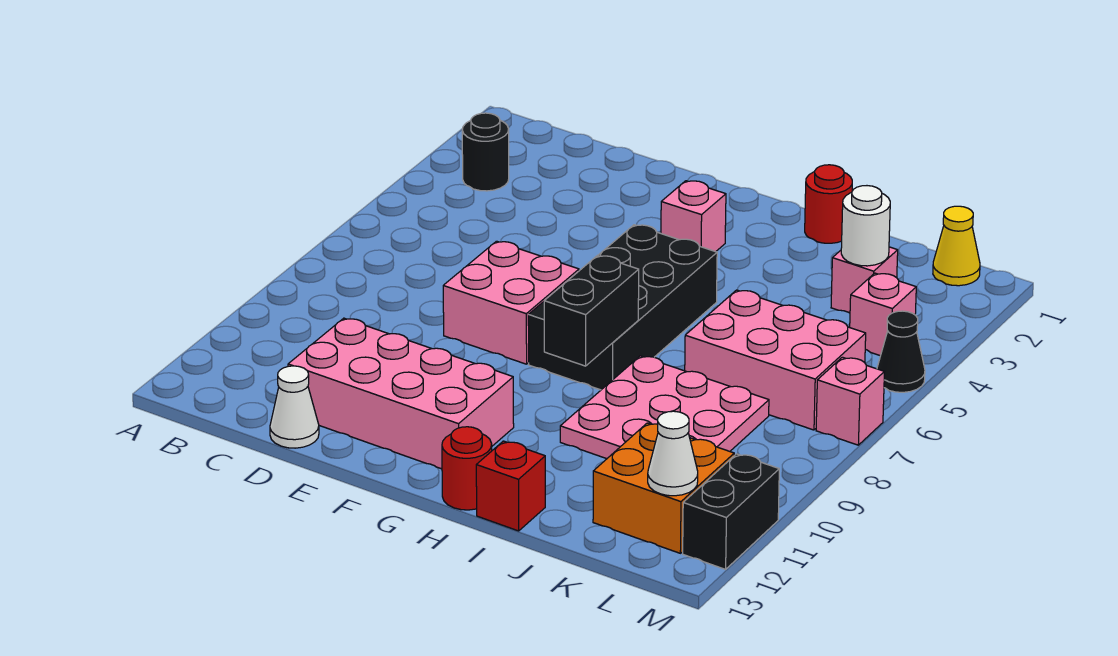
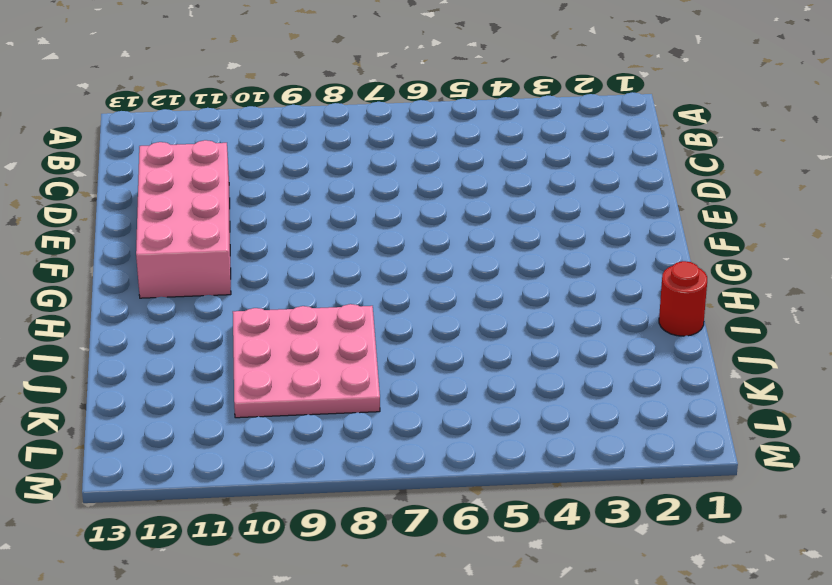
none -> black round brick B3 level 1
none -> white cone D13 level 1
none -> pink brick E7:F8 level 1

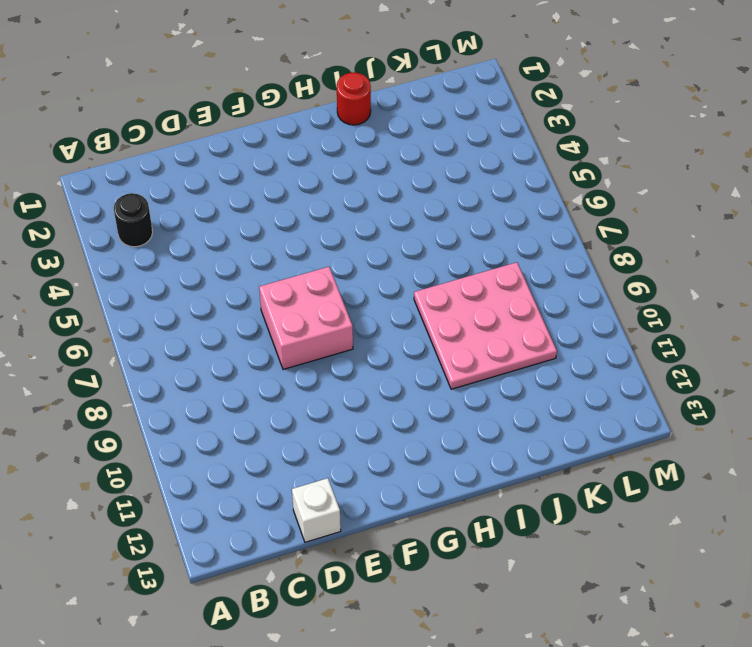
white brick D13 level 1 -> white cone D13 level 1
none -> pink brick D11:G12 level 1
none -> pink brick G3 level 1
none -> black brick G5:H8 level 1

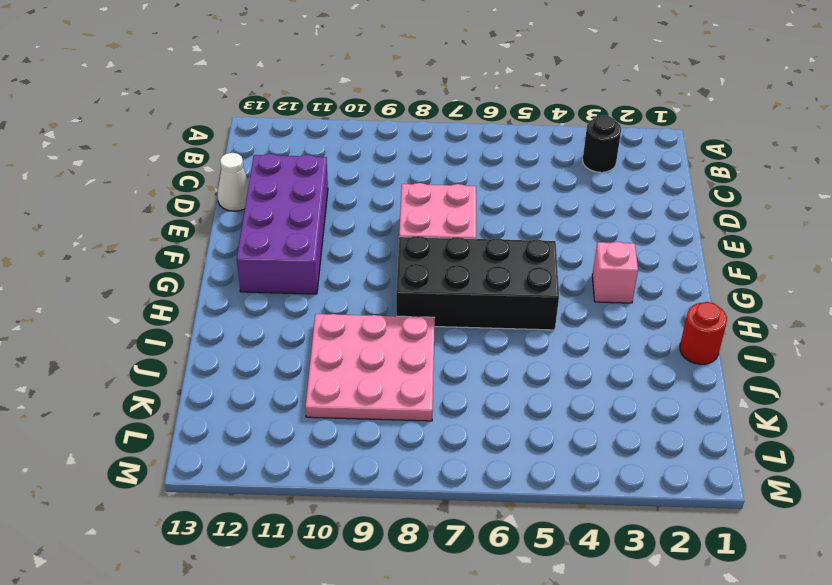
purple brick D11:G12 level 1 -> pink brick D11:G12 level 1
none -> red round brick H13 level 1
none -> red brick I13 level 1
none -> pink brick J6:L7 level 1

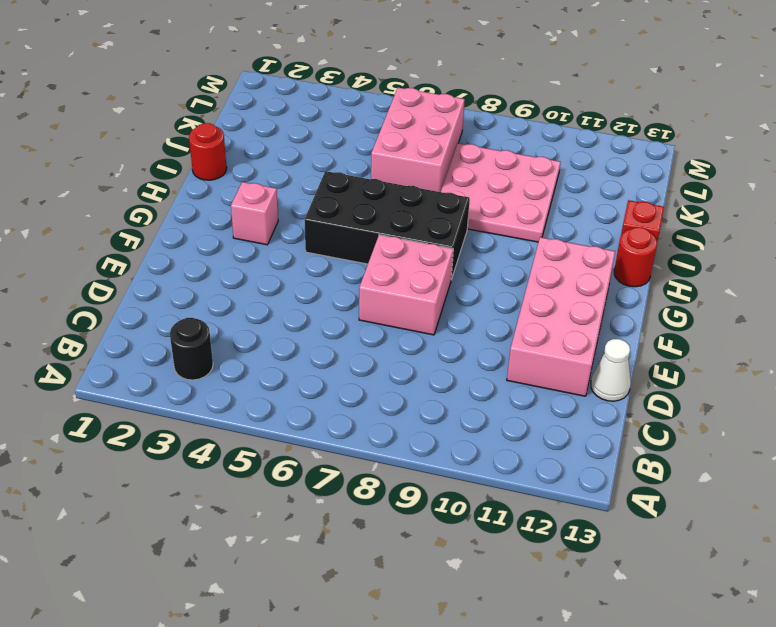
none -> pink brick K3 level 1
none -> orange brick K11:L12 level 1
none -> yellow cone L1 level 1

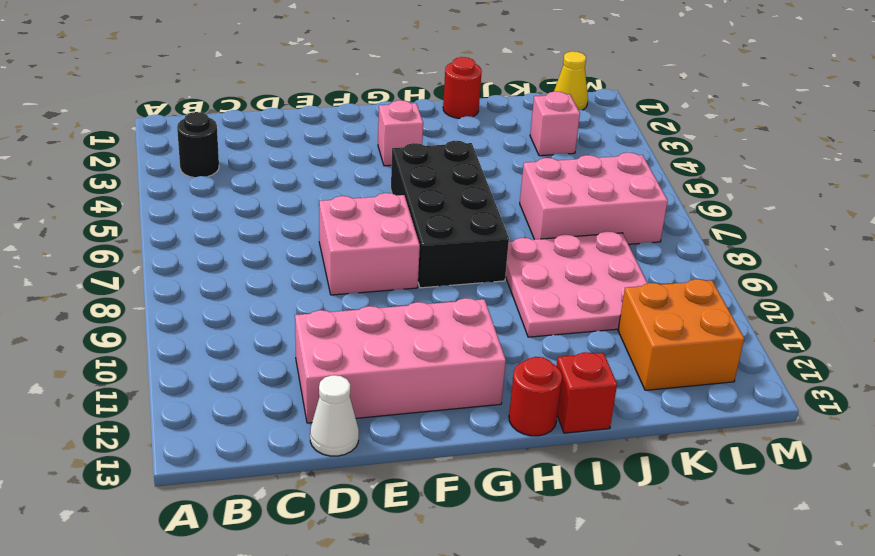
none -> pink brick L4 level 1
none -> black cone M5 level 1
none -> pink brick M7 level 1

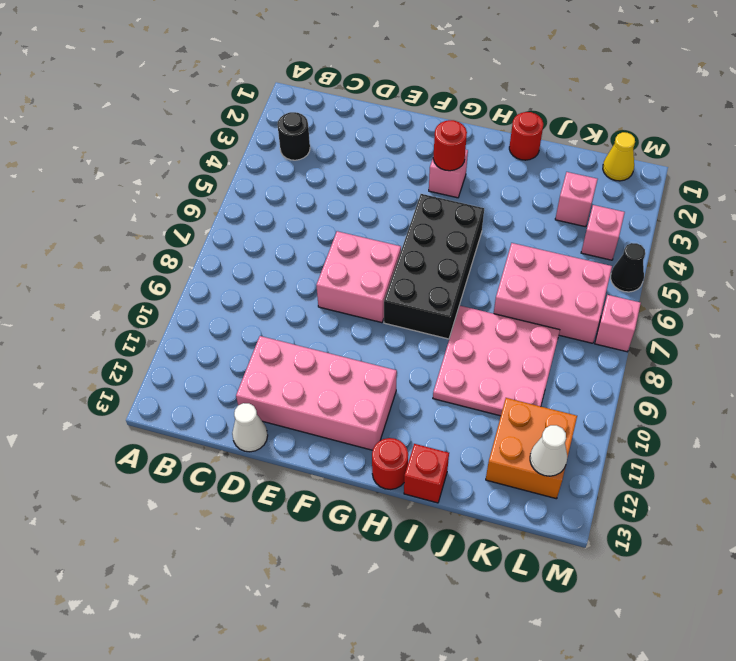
red round brick G3 level 2 -> none
none -> black brick M11:M12 level 1
none -> black brick H8:H9 level 2
none -> white round brick K3 level 2

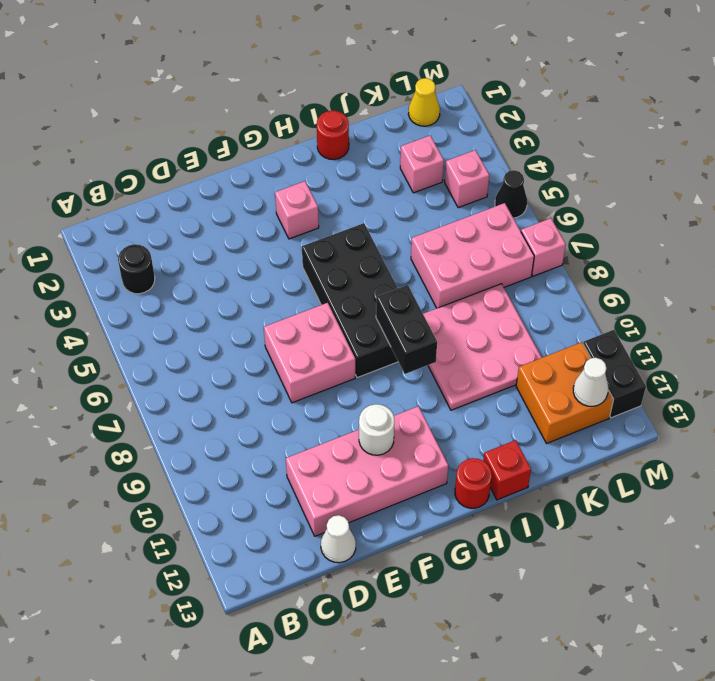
white round brick F11 level 2 -> white round brick K3 level 2

